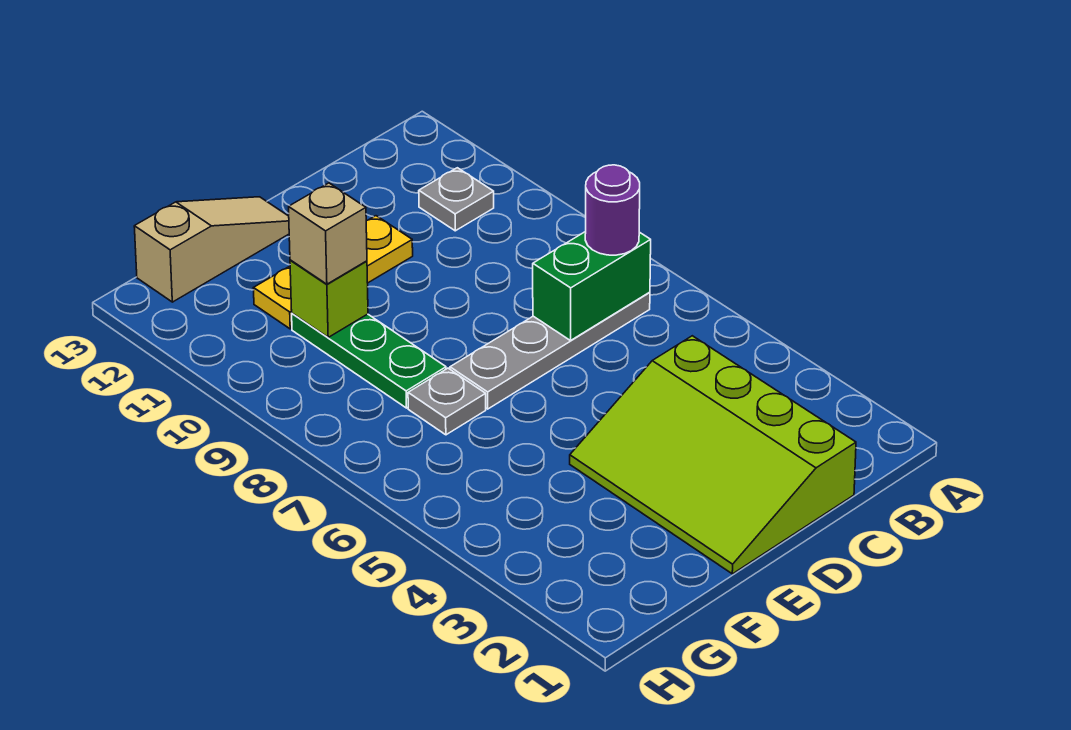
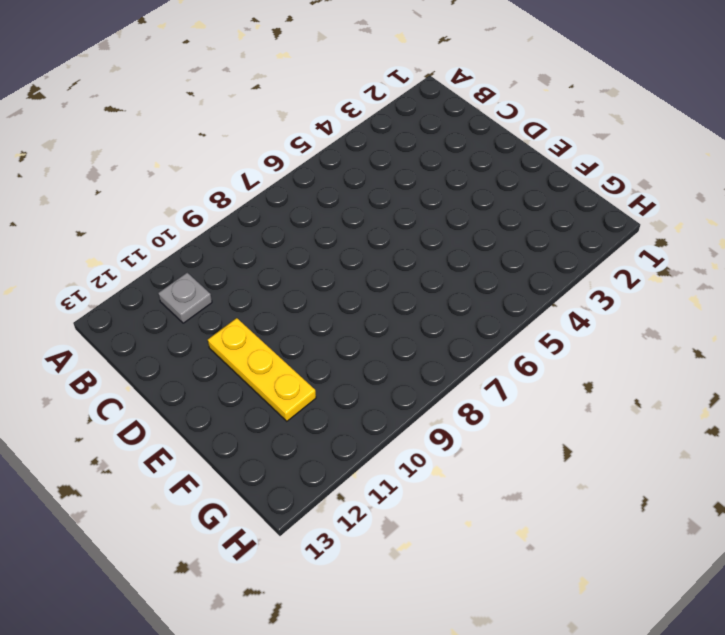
none -> grey plate B7:E7 level 1
none -> lime slope C1:E4 level 1 top C

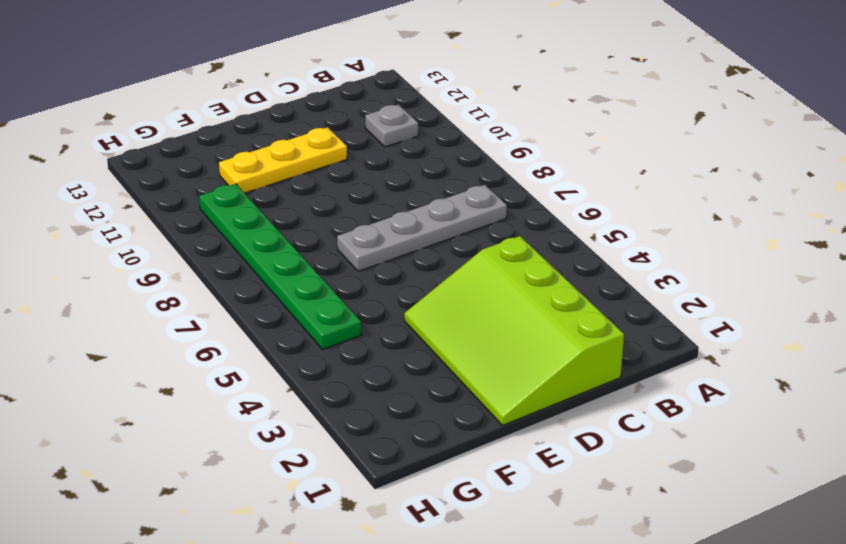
green plate G5:G10 level 1 -> none
none -> tan slope E13:G13 level 1 top G
none -> grey plate F7 level 1

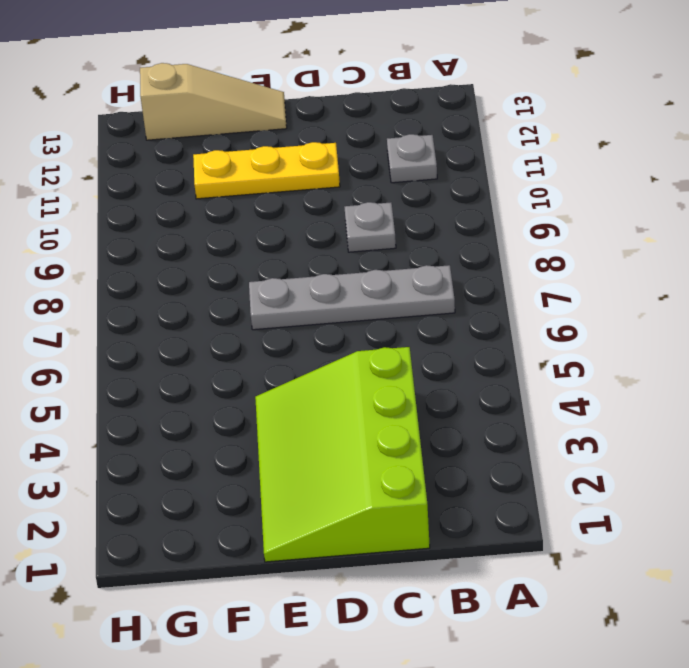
grey plate C9 level 1 -> grey plate F7 level 1
none -> green plate F8:F10 level 1
none -> green brick B7:C7 level 2

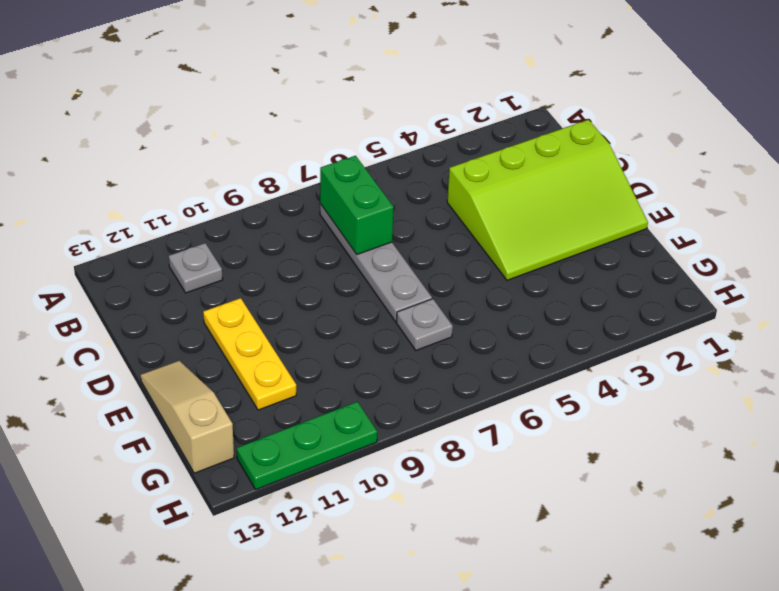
green plate H10:H12 level 1 -> green plate F8:F10 level 1
none -> lime brick F10 level 2
none -> purple round brick B7 level 3

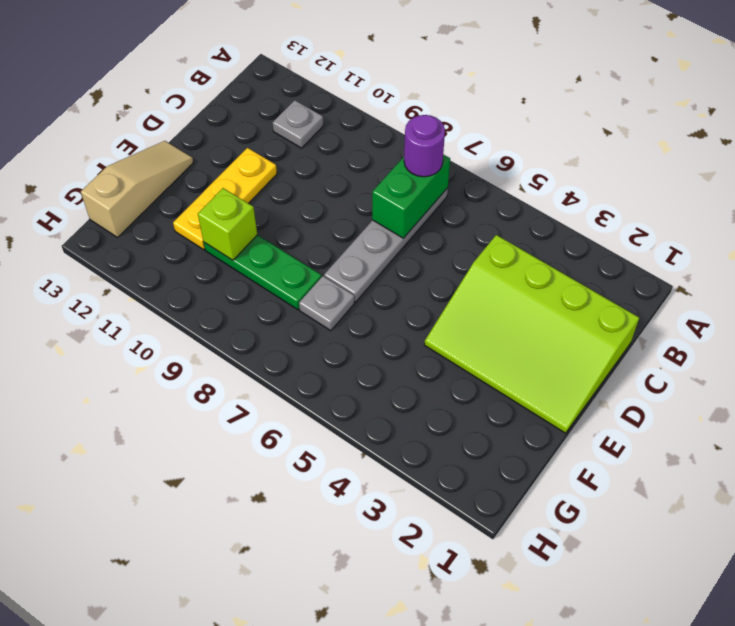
none -> tan brick F10 level 3

